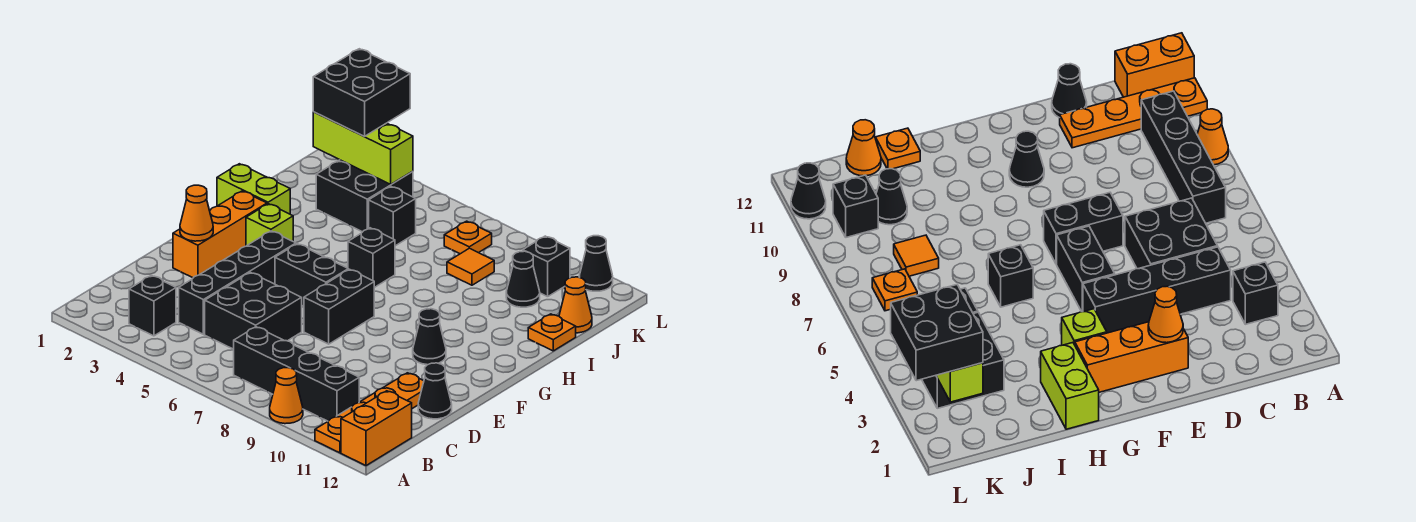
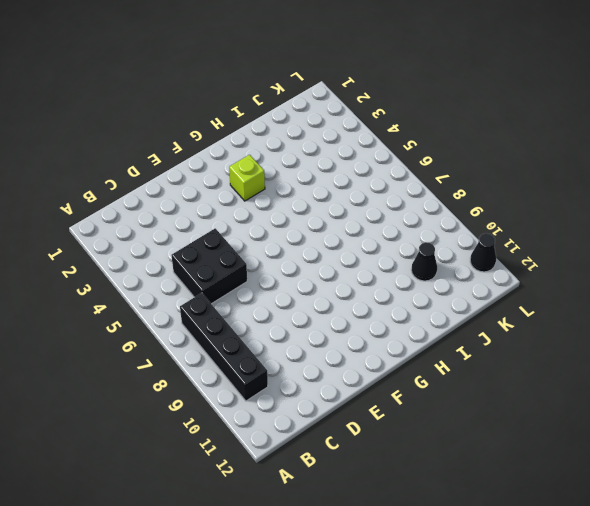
none -> orange cone A9 level 1
none -> orange plate A11:D11 level 1
none -> orange brick A12:B12 level 1

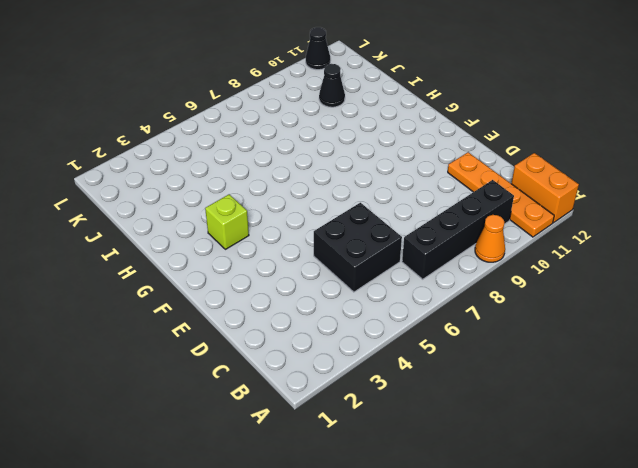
none -> black brick B3 level 1
none -> black brick C4:F4 level 1
none -> black cone D12 level 1

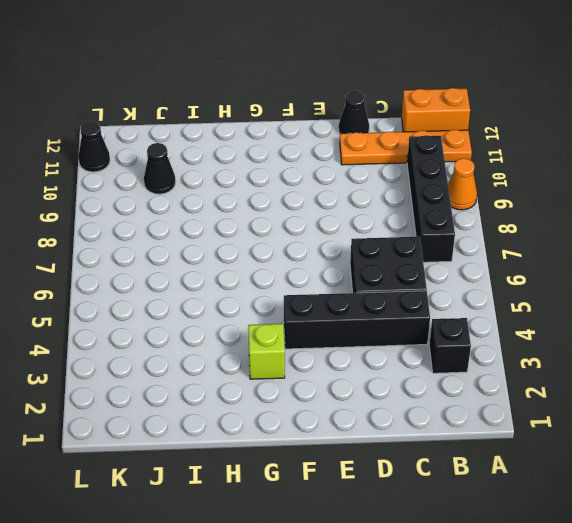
none -> orange brick E2:G2 level 1
none -> black brick E7:F7 level 1
none -> black brick F5:F6 level 1

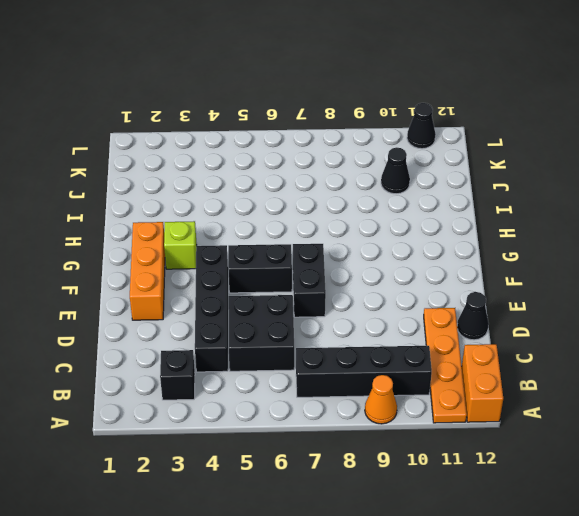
none -> black cone F10 level 1
none -> lime brick H1:H2 level 1
none -> black brick H6 level 1

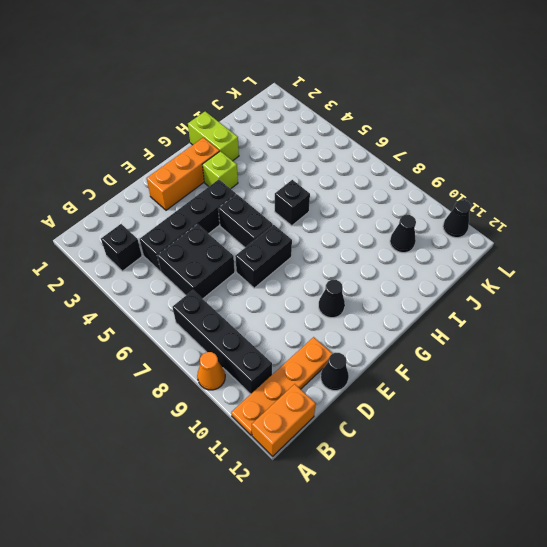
none -> orange plate I12 level 1
none -> black brick J3:K4 level 1
none -> black brick J5 level 1

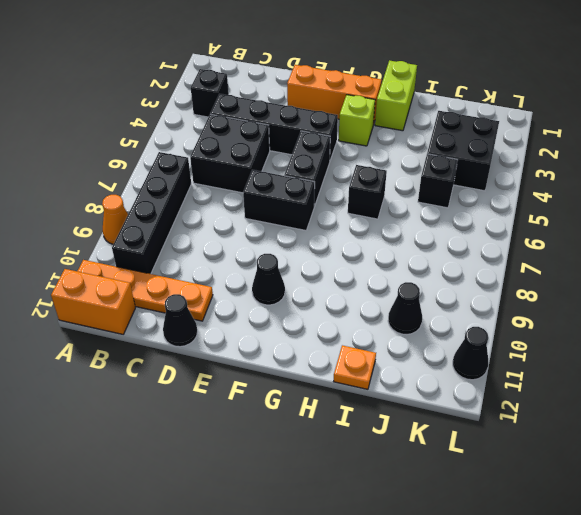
none -> orange tile J8 level 1
none -> orange cone J12 level 1
none -> orange plate K7 level 1

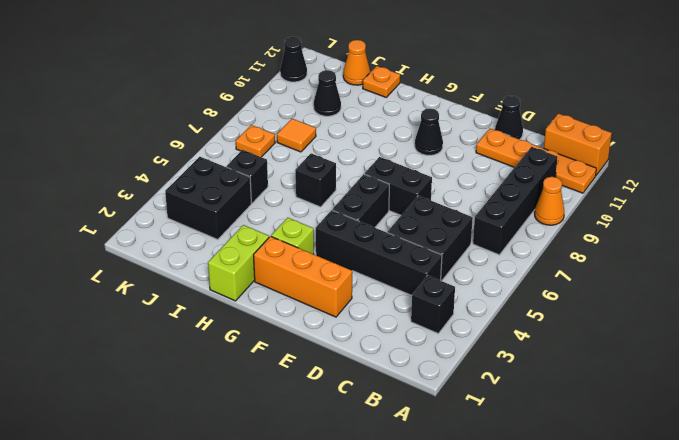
none -> black brick K10 level 1
none -> orange cone E2 level 2
none -> lime brick K2:K4 level 2

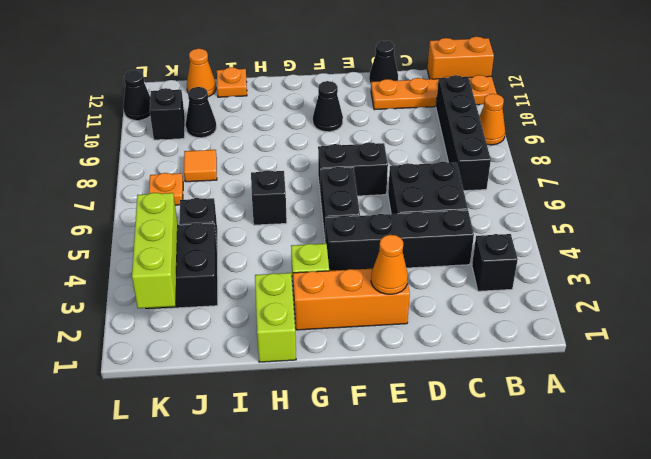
none -> black brick K2:L3 level 3

